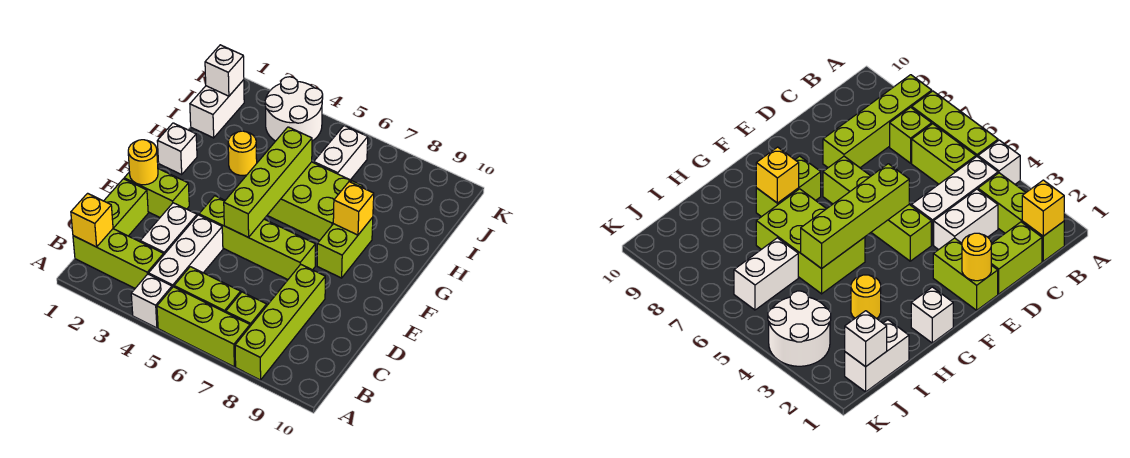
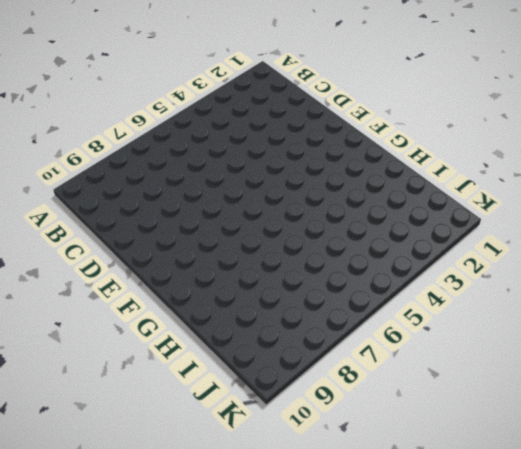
none -> white brick A4 level 1
none -> lime brick A5:A7 level 1
none -> lime brick A8:D8 level 1

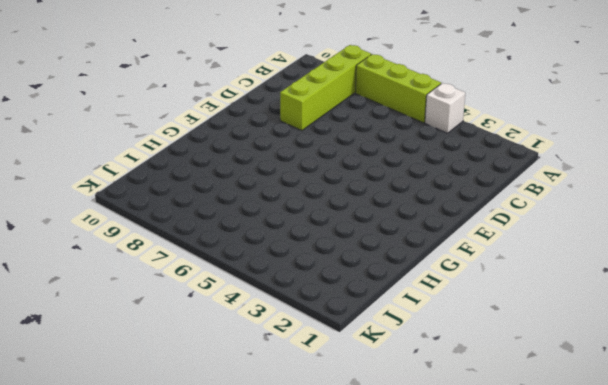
none -> lime brick B1:B3 level 1
none -> white brick B4:D4 level 1
none -> lime brick B5:B6 level 1

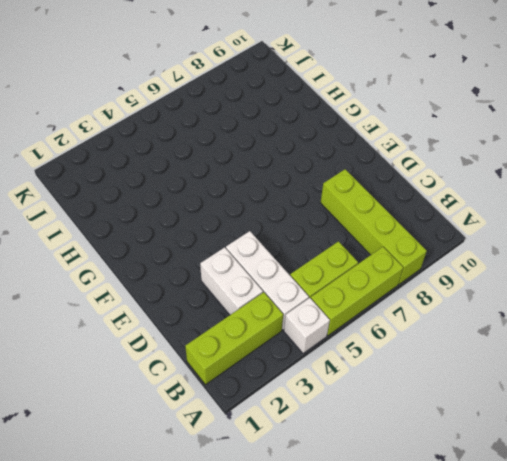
none -> lime brick B7 level 1
none -> lime brick C1:D1 level 1
none -> lime brick E1:E2 level 1

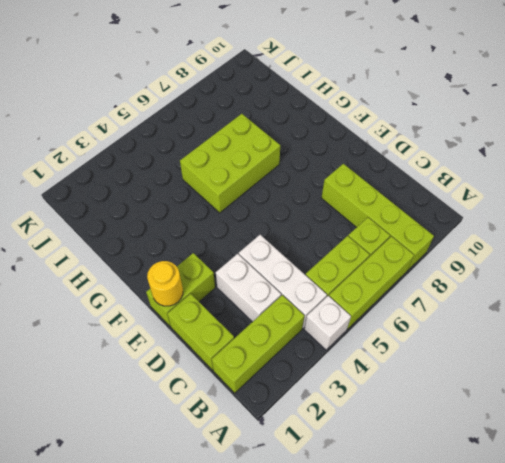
none -> lime brick E4:E7 level 1
none -> lime brick F8:G8 level 1
none -> white brick G1 level 1

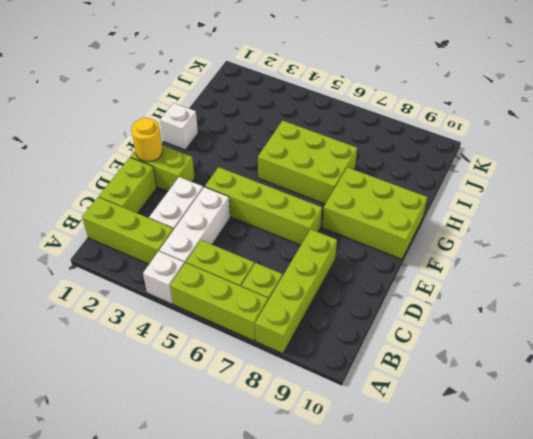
lime brick F8:G10 level 1 -> lime brick F8:G8 level 1
none -> yellow round brick H3 level 1
none -> white brick I1:J1 level 1
none -> white brick I6:J6 level 1

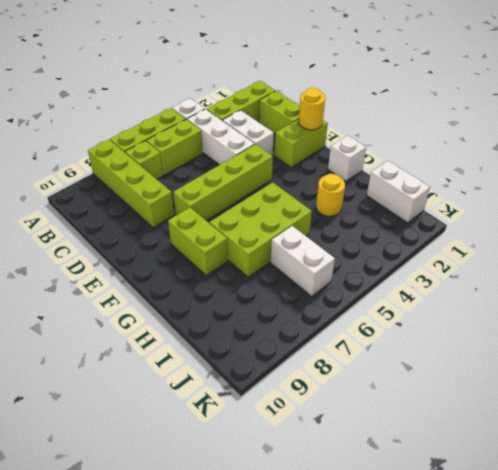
none -> white round brick J3:K4 level 1
none -> yellow brick B1 level 2
none -> lime brick E5:H5 level 2

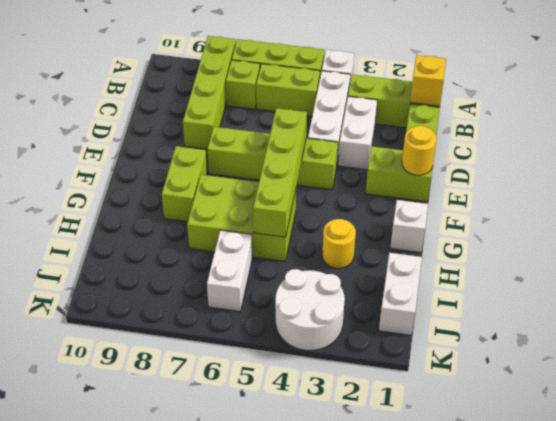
none -> yellow brick G8 level 2
none -> white brick J1 level 2

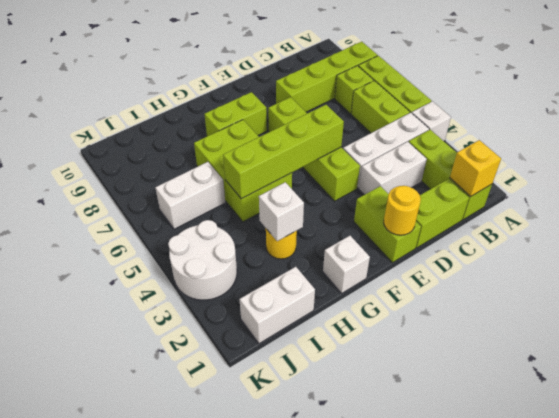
white brick H3 level 2 -> white brick J1 level 2
none -> yellow brick G8 level 2

